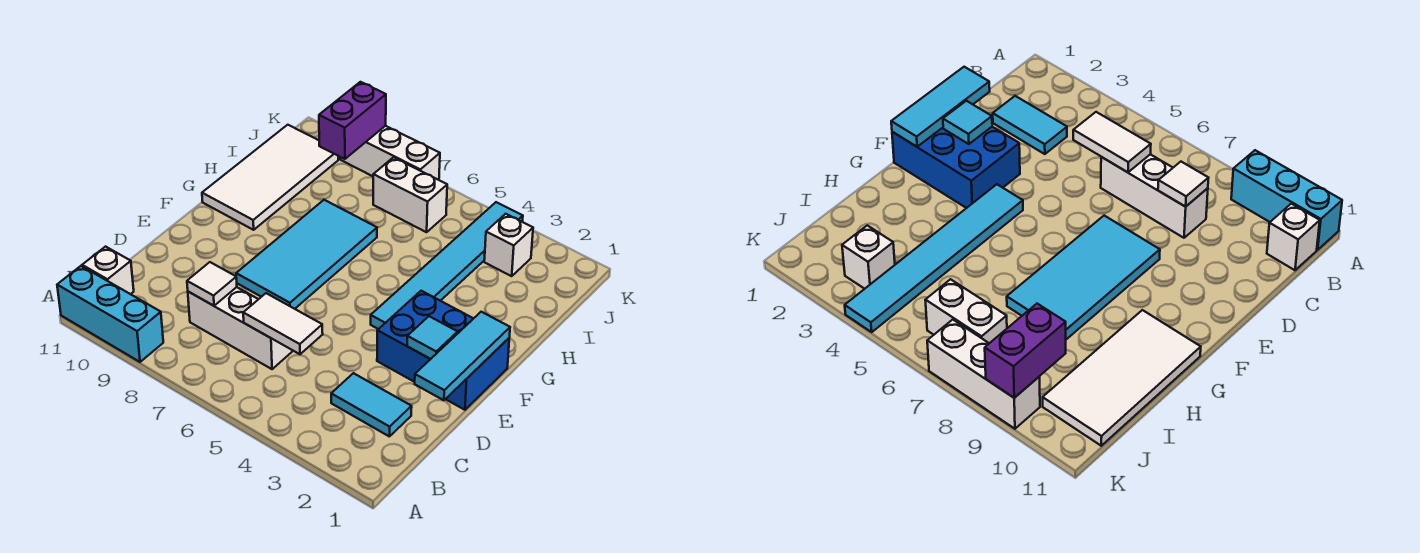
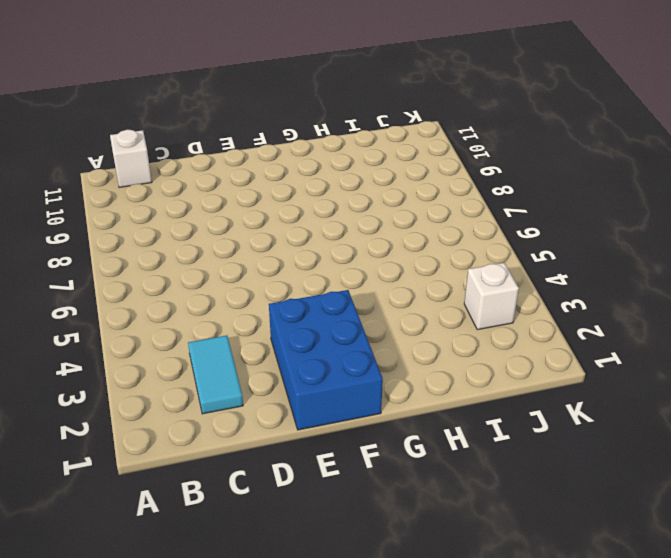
none -> cyan brick A9:A11 level 1
none -> white brick C6:C8 level 1
none -> cyan tile E7:H8 level 1

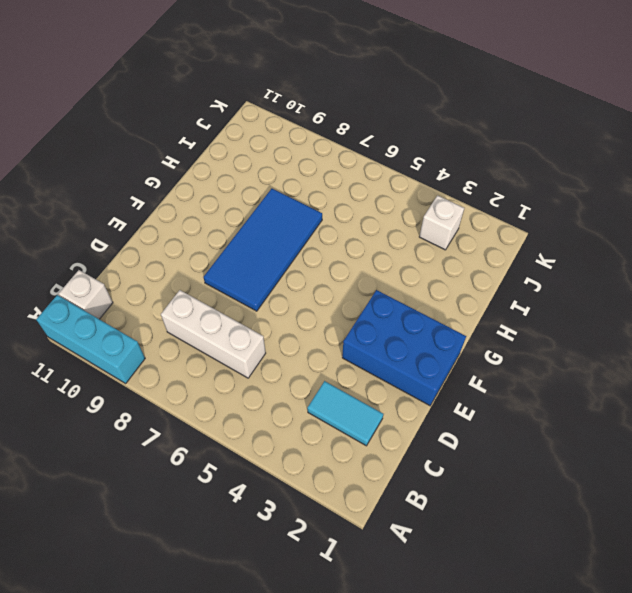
blue tile E7:H8 level 1 -> cyan tile E7:H8 level 1
none -> cyan tile F4:K4 level 1
none -> white tile G10:J11 level 1
none -> white brick J6:J7 level 1

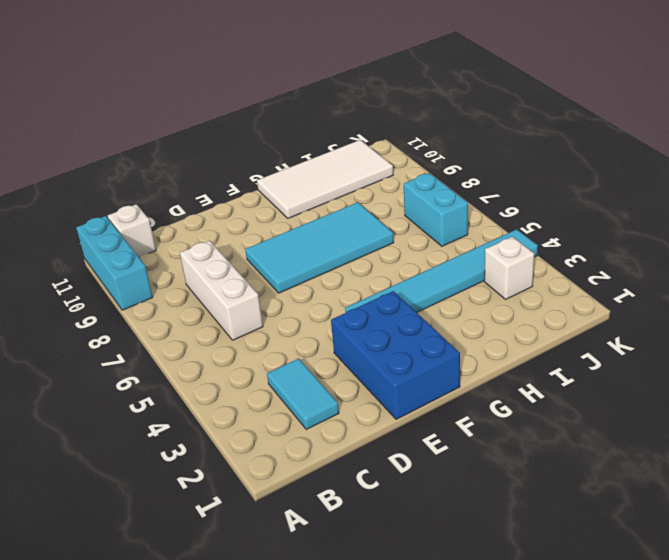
cyan brick J6:J7 level 1 -> white brick J6:J7 level 1
none -> white brick K7:K9 level 1
none -> white tile C5:C6 level 2
none -> white tile C8 level 2

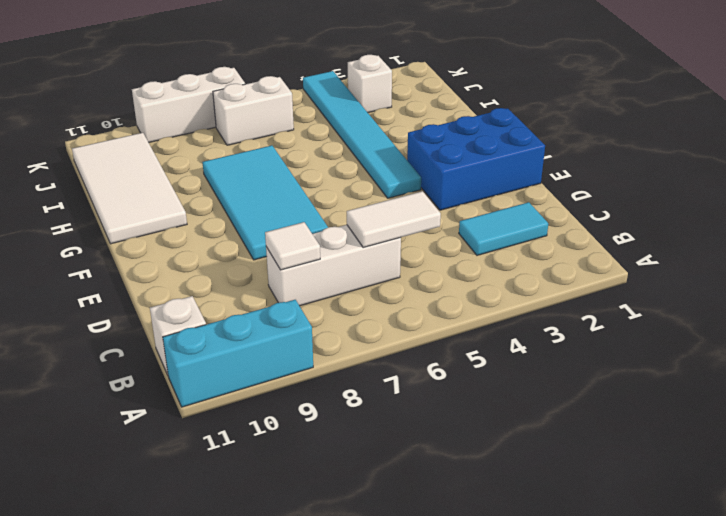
none -> cyan tile D1:F1 level 2
none -> cyan tile E2 level 2
none -> purple brick J9:K9 level 2

